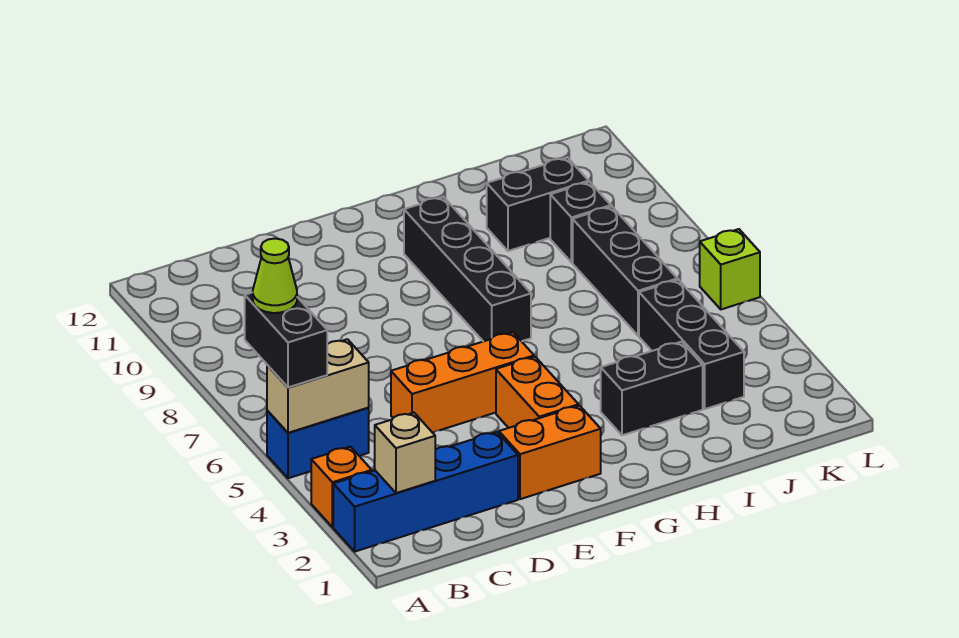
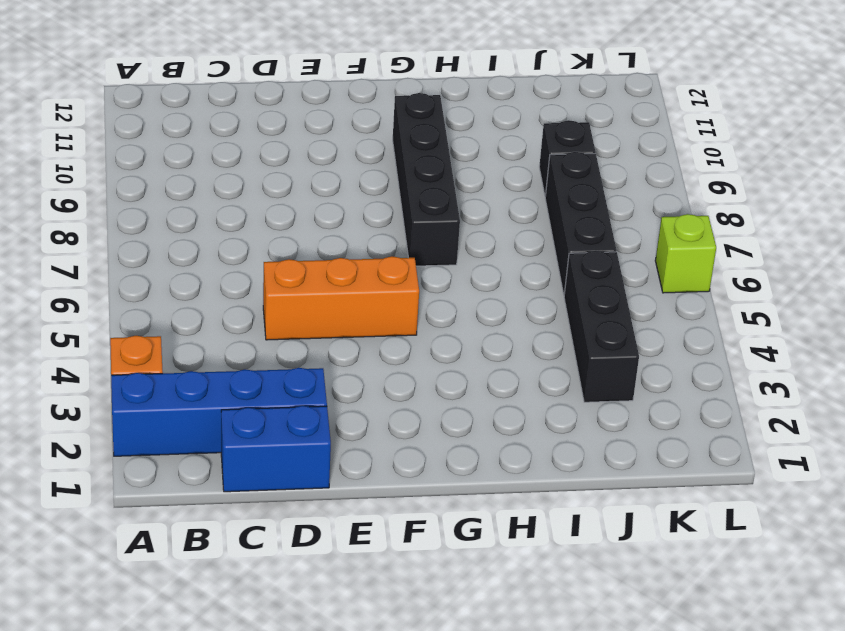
blue brick C1:D1 level 1 -> blue brick A5:B5 level 1
none -> orange brick E2:F2 level 1
none -> orange brick F3:F4 level 1
none -> black brick H3:I3 level 1

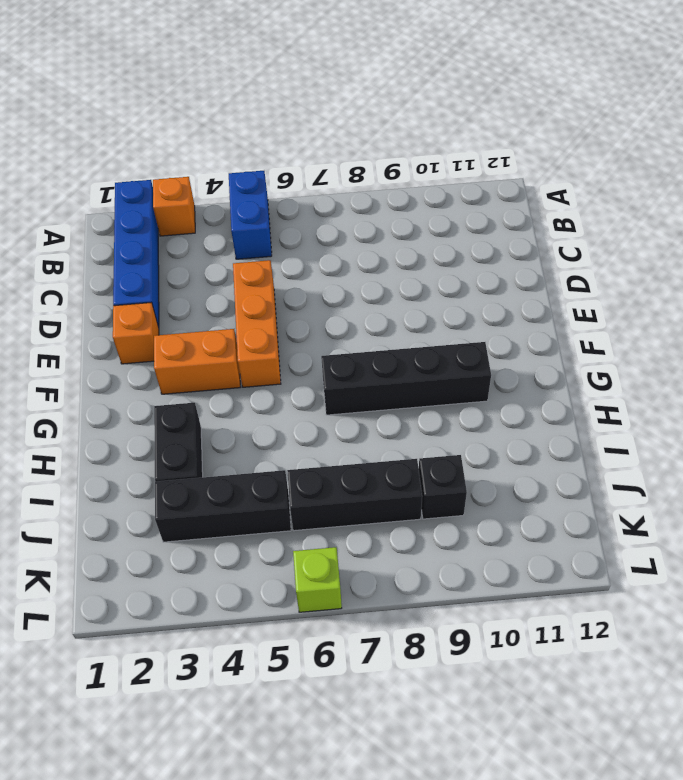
orange brick E2 level 1 -> orange brick E2:F2 level 1
none -> black brick I10:J10 level 1
none -> tan brick A5:B5 level 2
none -> tan brick B2 level 2

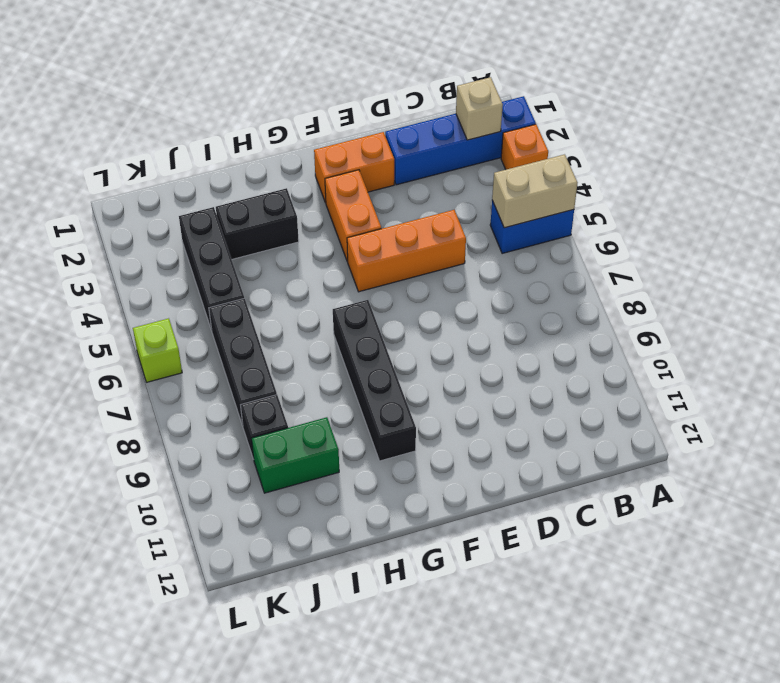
green brick I10:J10 level 1 -> black brick I10:J10 level 1
none -> black brick A5:A6 level 3
none -> lime cone A6 level 4

